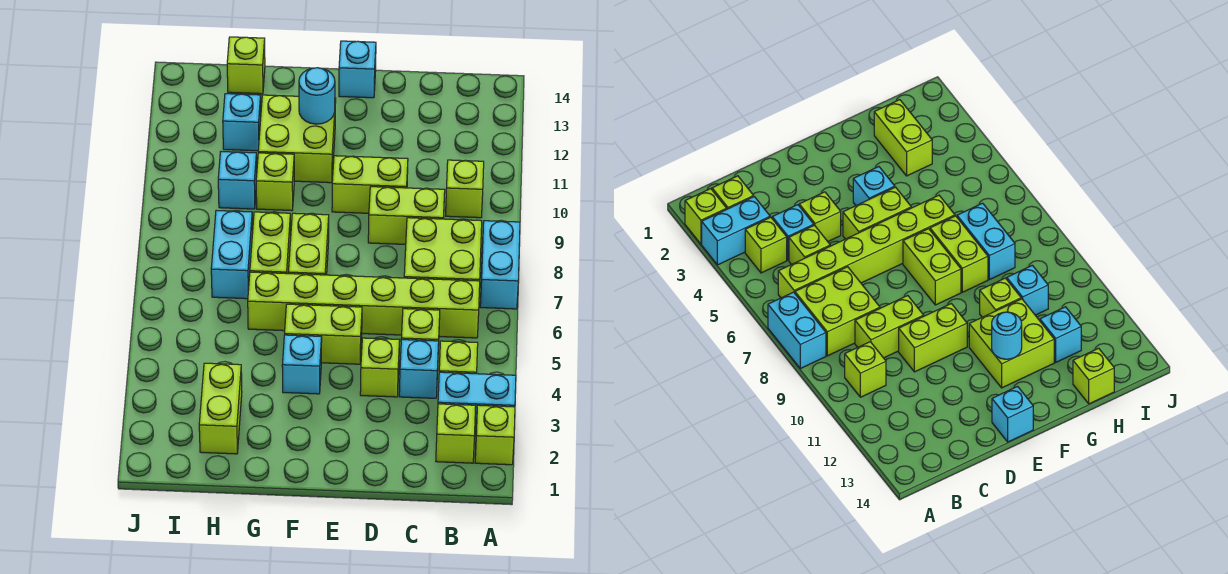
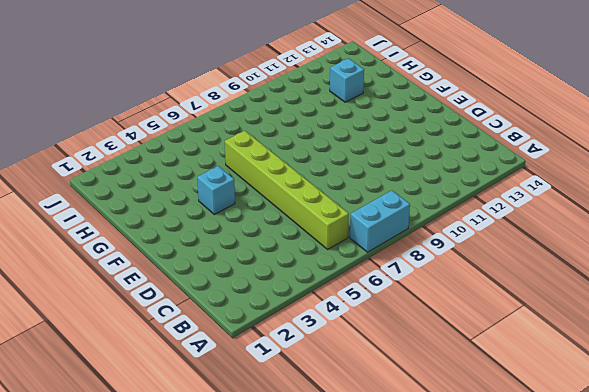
none -> lime brick A2 level 1
none -> cyan brick A3:B3 level 1
none -> lime brick B2 level 1

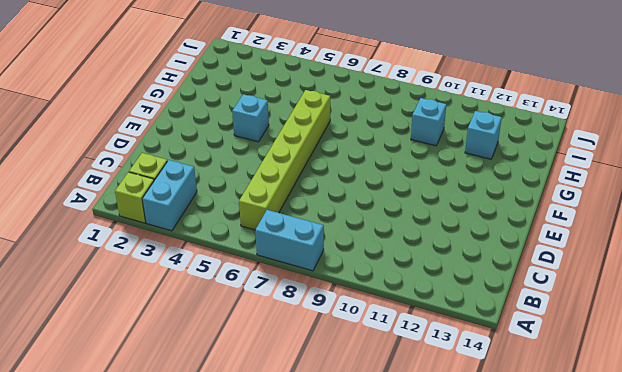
none -> lime brick B4 level 1
none -> lime brick B7:C8 level 1
none -> lime brick B10 level 1

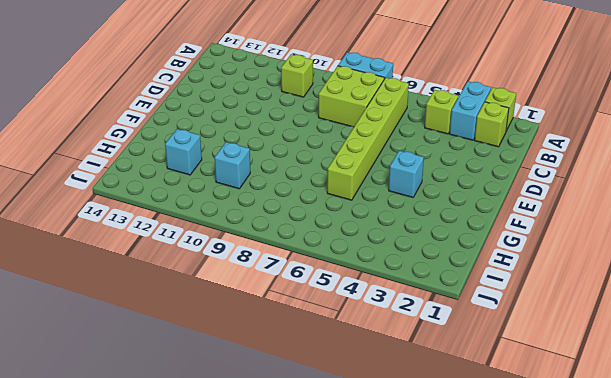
none -> cyan brick C4 level 1
none -> lime brick C5 level 1
none -> lime brick C9:D9 level 1

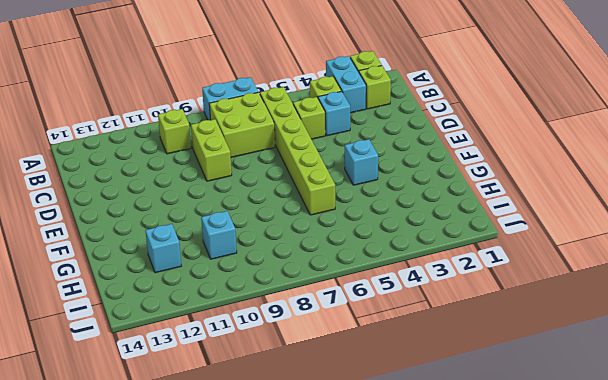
none -> lime brick D4 level 1
none -> lime brick D10:E10 level 1
none -> lime brick E5:F5 level 1

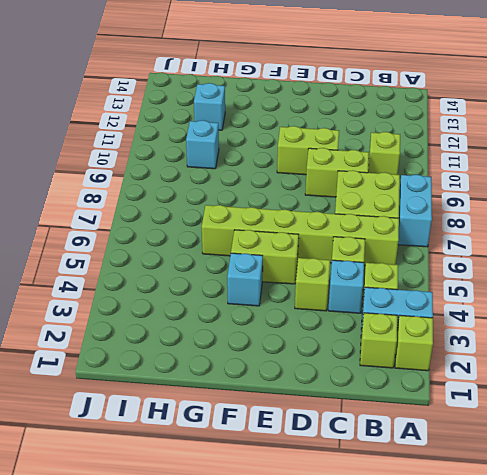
none -> cyan brick E14 level 1
none -> lime brick F7:F8 level 1
none -> lime brick F11:G12 level 1

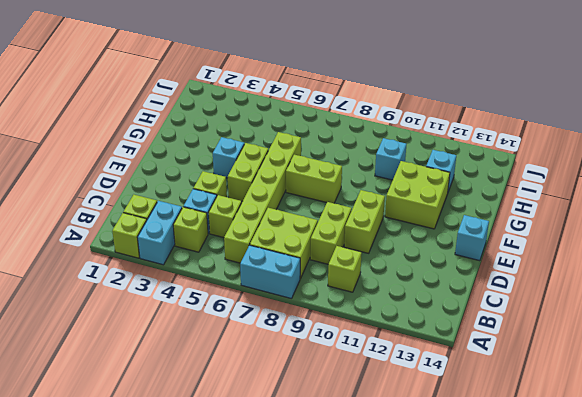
none -> lime brick G7:G8 level 1
none -> lime brick G10 level 1
none -> lime brick H2:H3 level 1

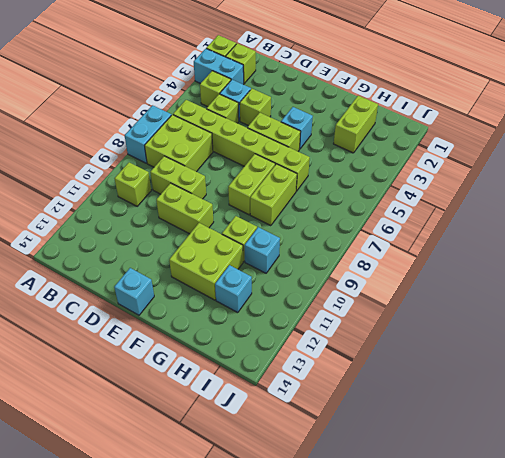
none -> cyan brick H7:H8 level 1
none -> lime brick H14 level 1
none -> cyan round brick F12 level 2

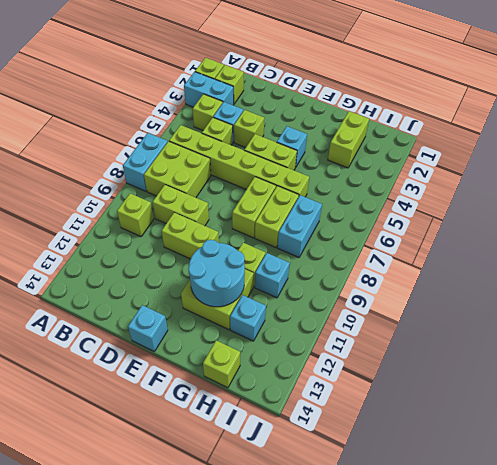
cyan round brick F11:G12 level 2 -> cyan round brick F12 level 2

